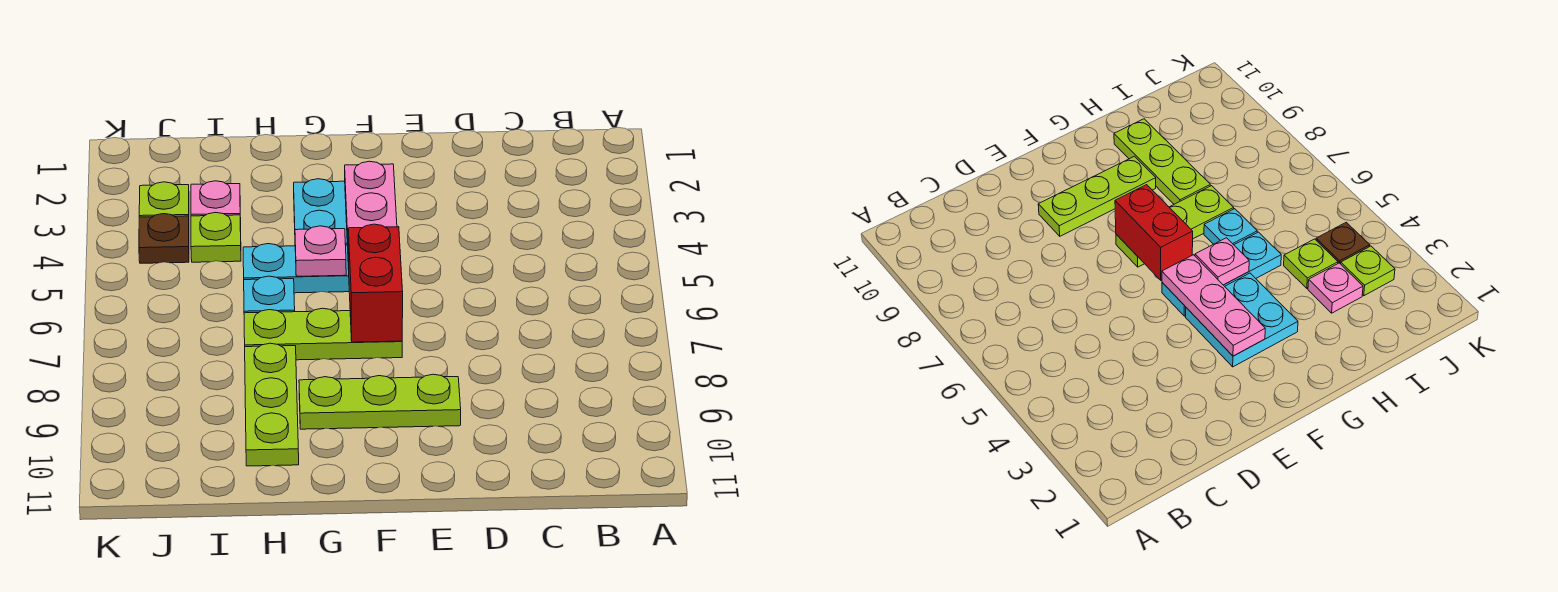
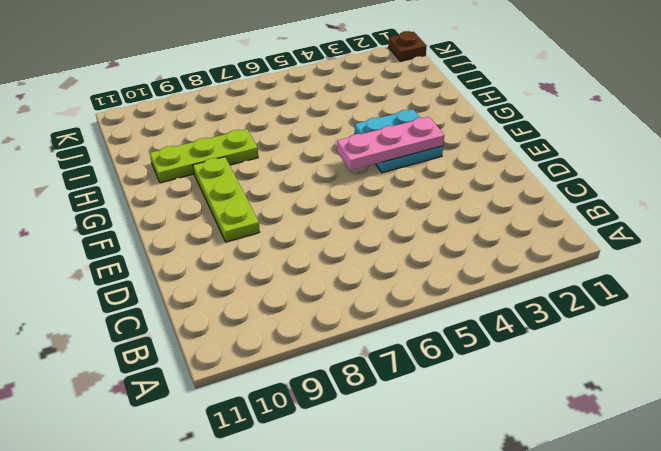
brown plate K1 level 1 -> brown plate J4 level 1
none -> cyan plate F5:H5 level 1
none -> lime plate F7:H7 level 1
none -> cyan plate H6 level 1

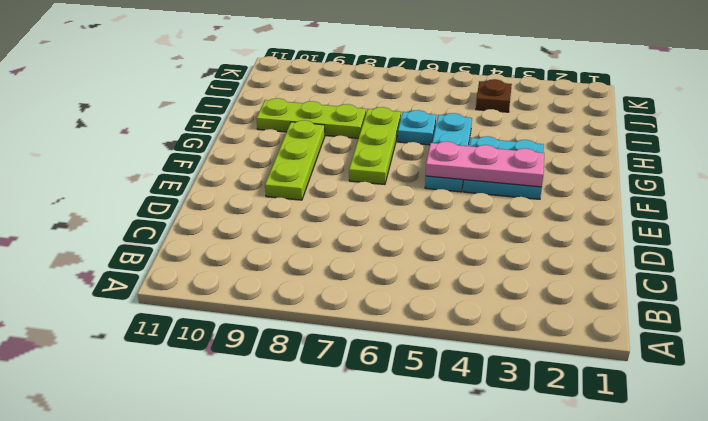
none -> pink plate I3 level 1
none -> lime plate I4 level 1
none -> lime plate J3 level 1

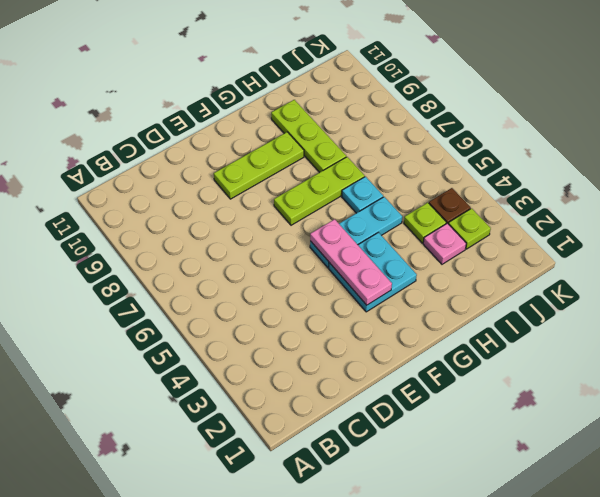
none -> red brick F6:F7 level 2
none -> pink plate G5 level 2

